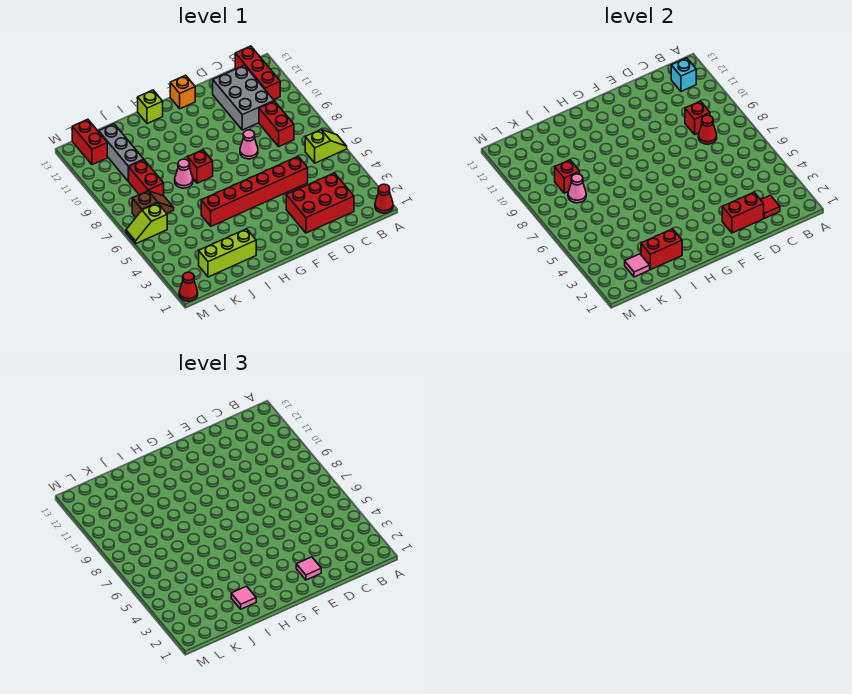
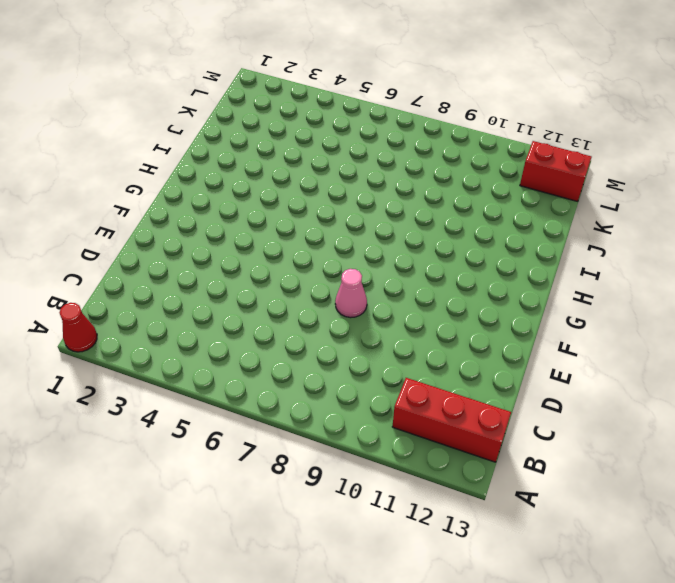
none -> lime slope A6:B6 level 1 top B
none -> red brick C2:E3 level 1
none -> red brick C8:C9 level 1
none -> grey brick C10:D12 level 1

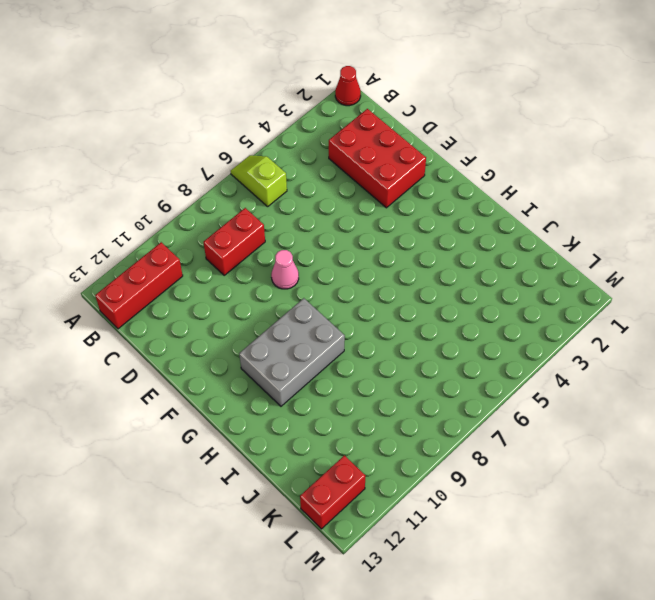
grey brick G9:H11 level 1 -> grey brick C10:D12 level 1
none -> red brick D5:I5 level 1
none -> orange brick F13 level 1
none -> red brick H8 level 1
none -> lime brick H13 level 1

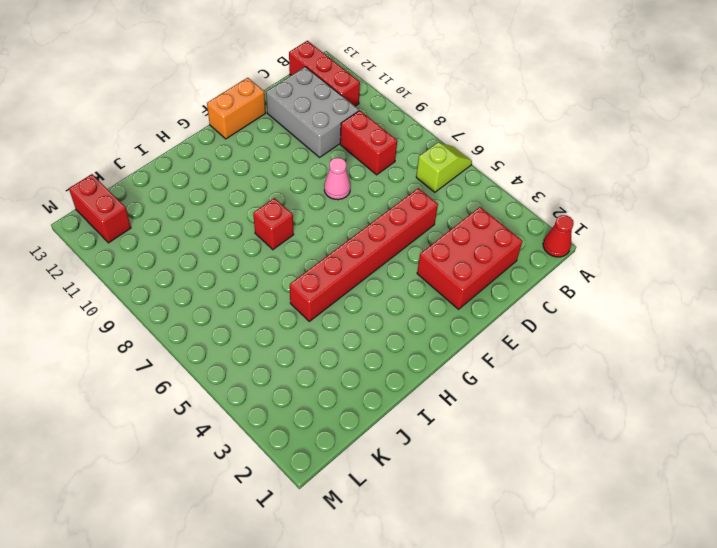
orange brick E13:F13 level 1 -> orange brick F13 level 1
none -> lime brick H13 level 1
none -> lime brick I2:K2 level 1
none -> pink cone I8 level 1
none -> brown slope K7:L7 level 1 top L

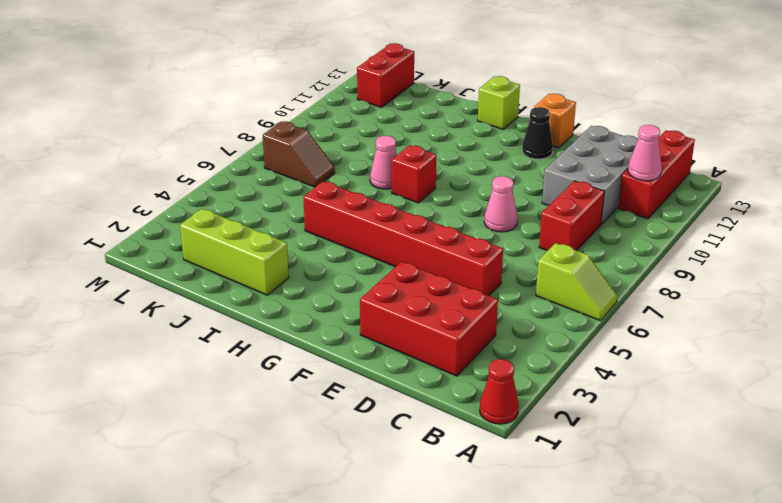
pink cone B11 level 2 -> pink cone K8 level 2
black cone F12 level 1 -> none
none -> red brick K8:K9 level 1
none -> grey brick K10:K12 level 1
none -> lime slope L6:M6 level 1 top L
none -> red cone M1 level 1

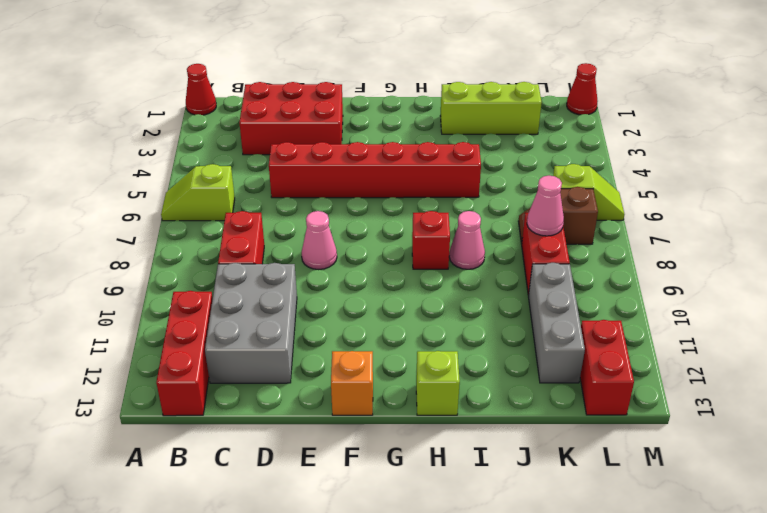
none -> cyan brick B12 level 2
none -> red tile C2 level 2
none -> red cone C8 level 2
none -> red brick C9 level 2

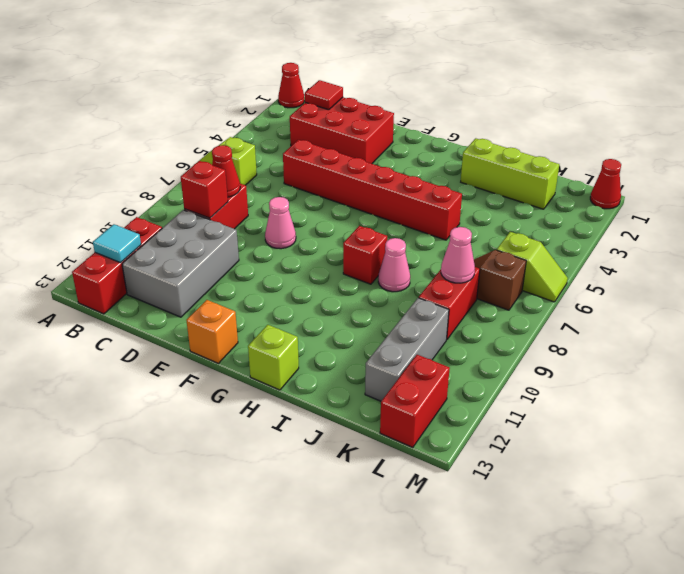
cyan tile B12 level 2 -> cyan brick B12 level 2
none -> red brick D2:E2 level 2
none -> red brick I2:J2 level 2
none -> pink tile K2 level 2
none -> red brick K9 level 2

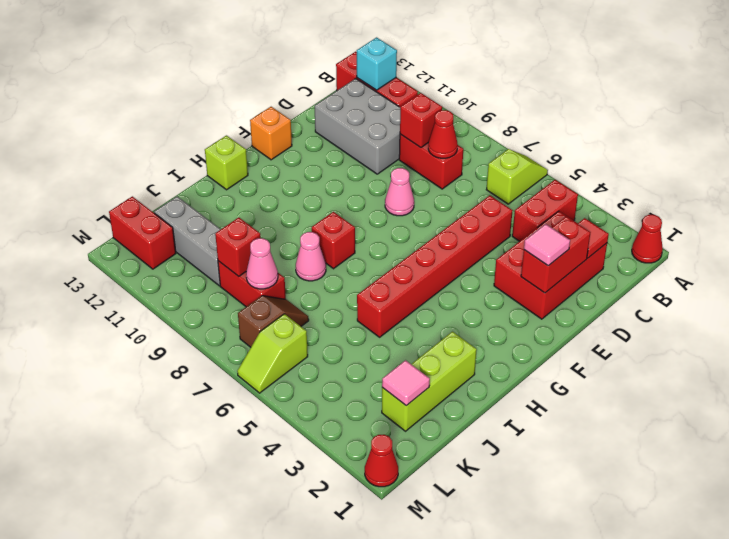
red brick B4:C4 level 1 -> red brick I2:J2 level 2
none -> pink tile I2 level 3

